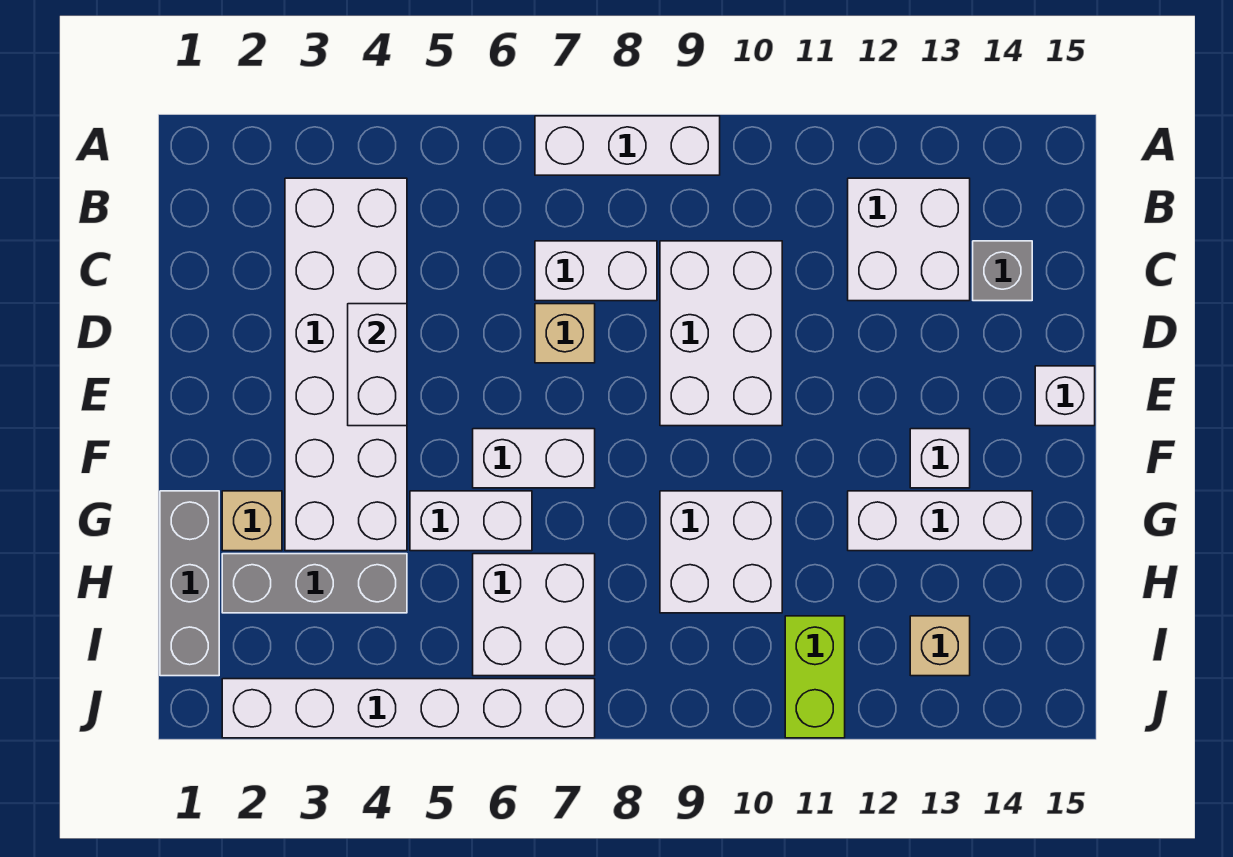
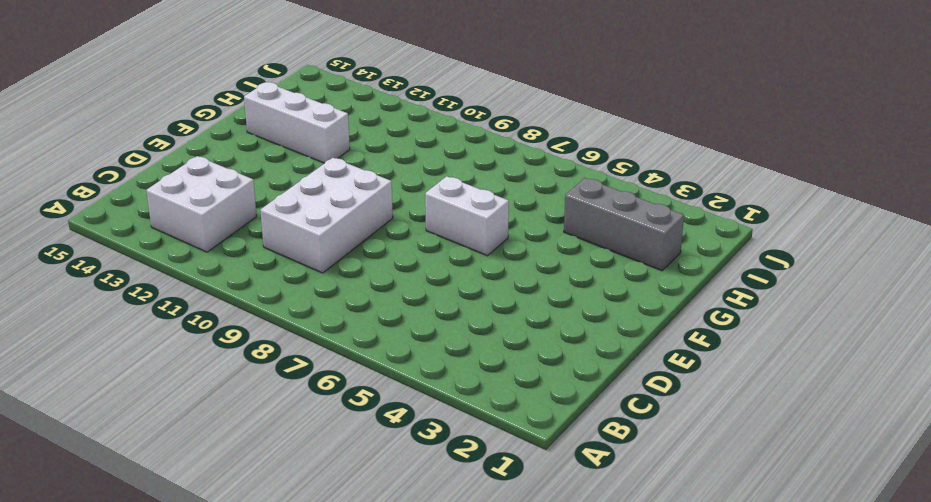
none -> white brick A7:A9 level 1
none -> white brick B3:G4 level 1
none -> white brick C7:C8 level 1

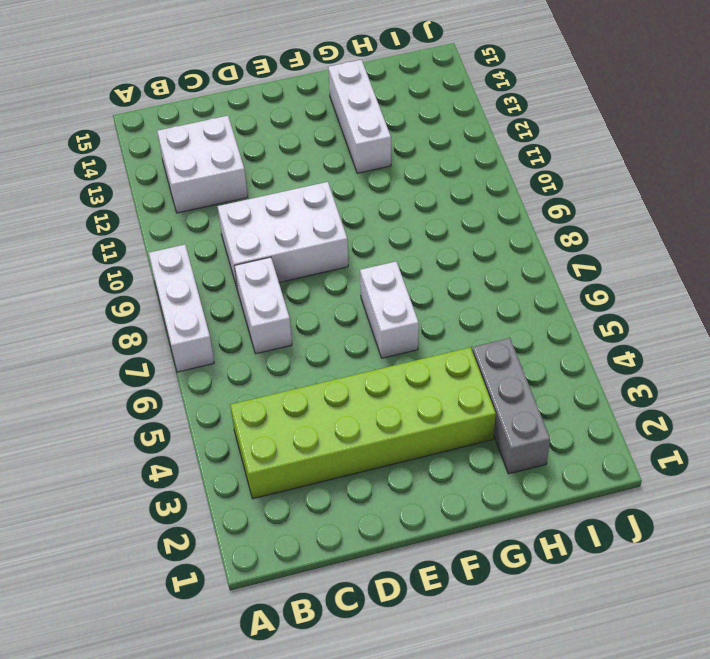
lime brick B3:G4 level 1 -> white brick B3:G4 level 1
none -> grey brick C14 level 1
none -> tan brick D7 level 1
none -> white brick E15 level 1

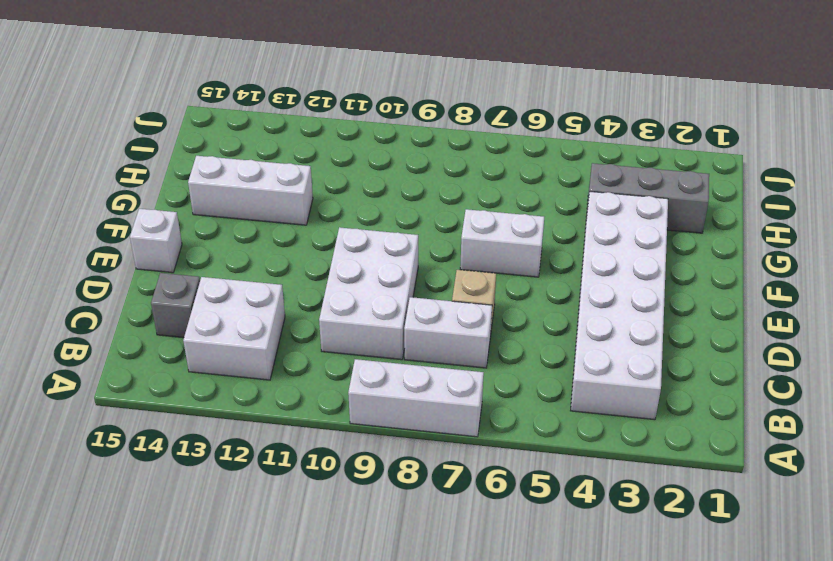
none -> white brick F13 level 1
none -> grey brick G1:I1 level 1
none -> tan brick G2 level 1

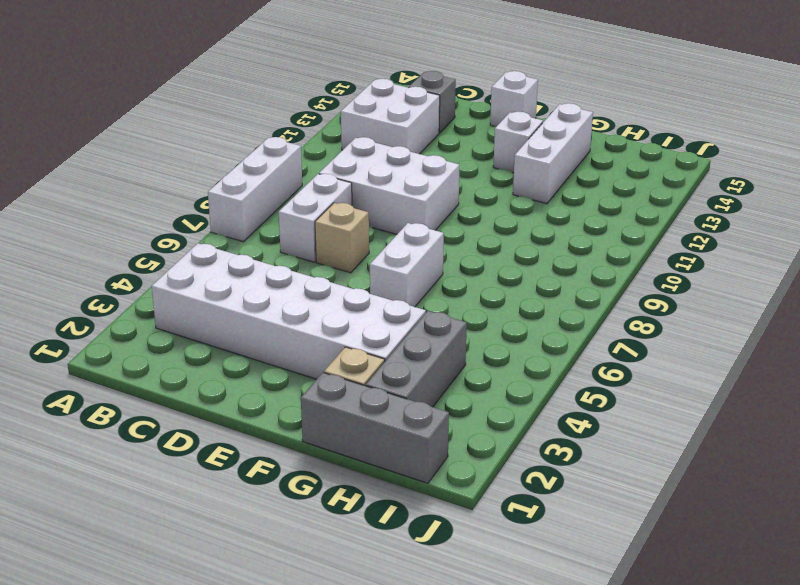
none -> white brick G5:G6 level 1
none -> white brick G9:H10 level 1
none -> white brick H6:I7 level 1

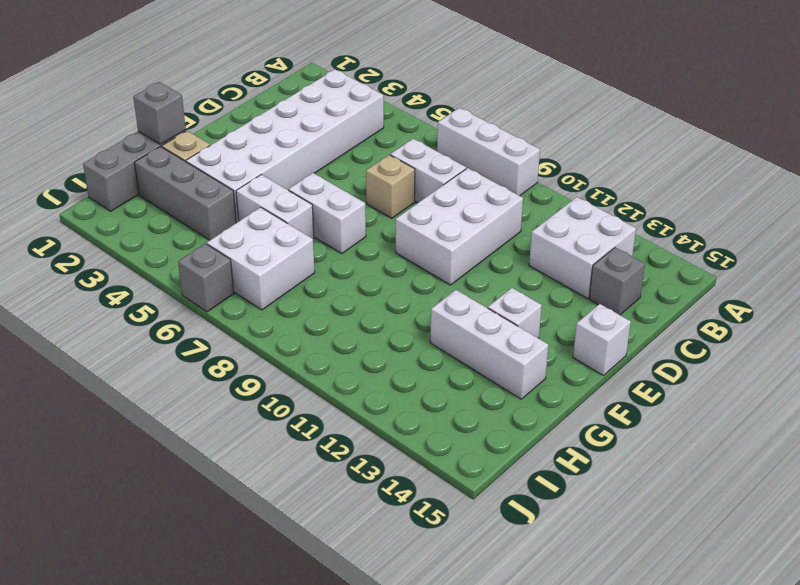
grey brick G1 level 2 -> none
grey brick J6 level 1 -> white brick J2:J7 level 1
none -> white brick G9:H10 level 1
none -> lime brick I11:J11 level 1
none -> tan brick I13 level 1

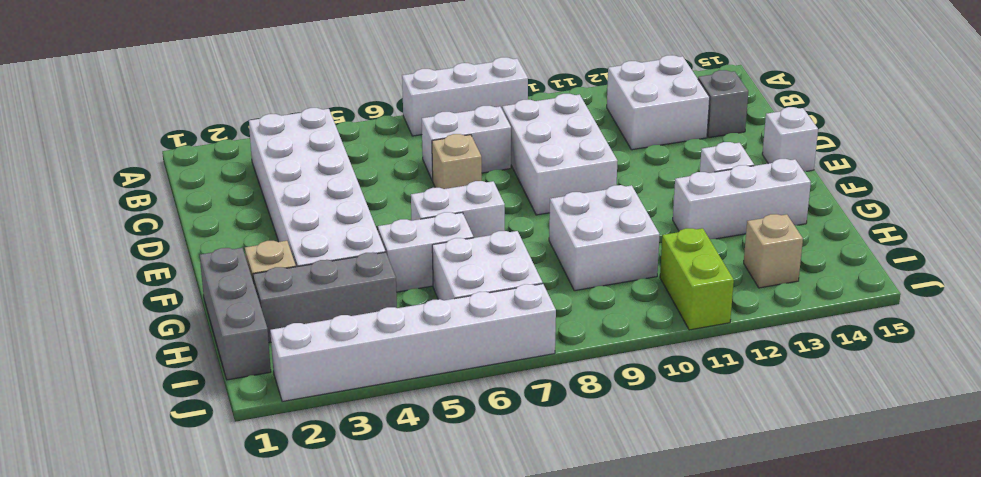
none -> white brick D4:E4 level 2

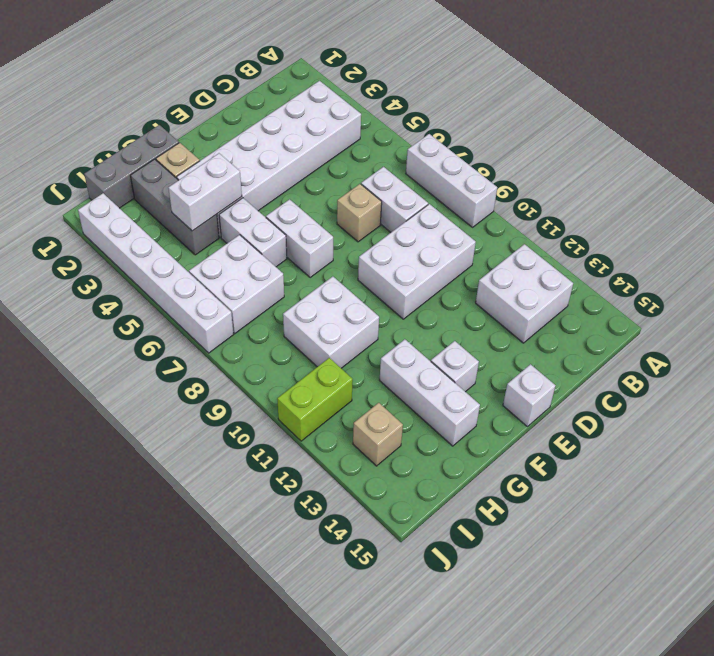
white brick G4:H4 level 2 -> white brick D4:E4 level 2
none -> grey brick C14 level 1

